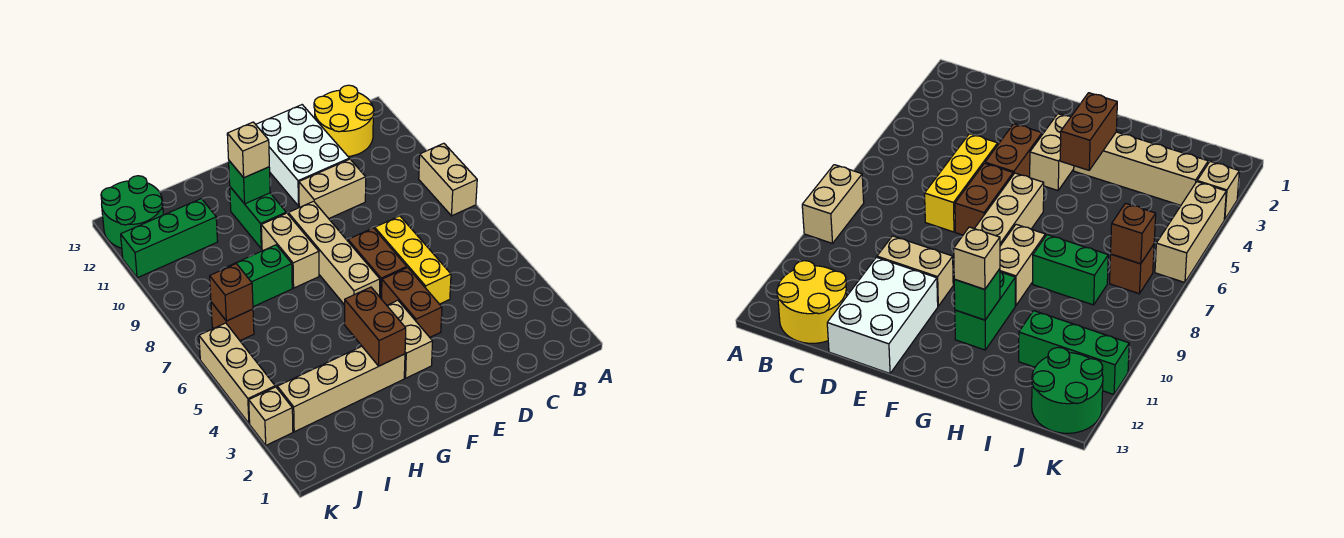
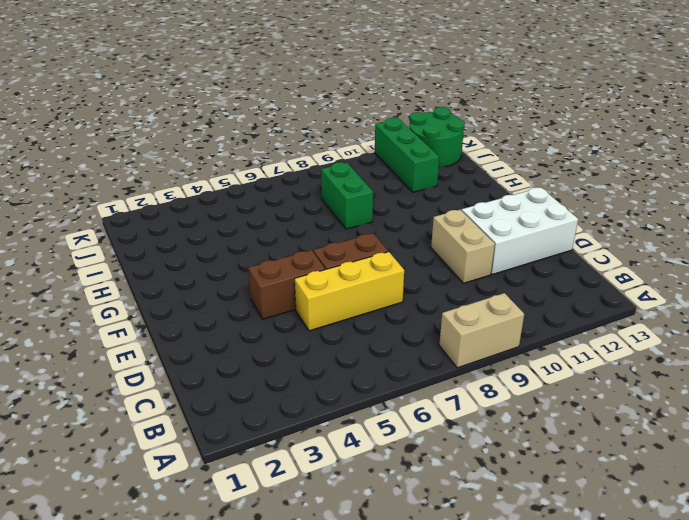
none -> yellow round brick B12:C13 level 1
none -> tan brick F3:F4 level 1
none -> tan brick F6:F9 level 1

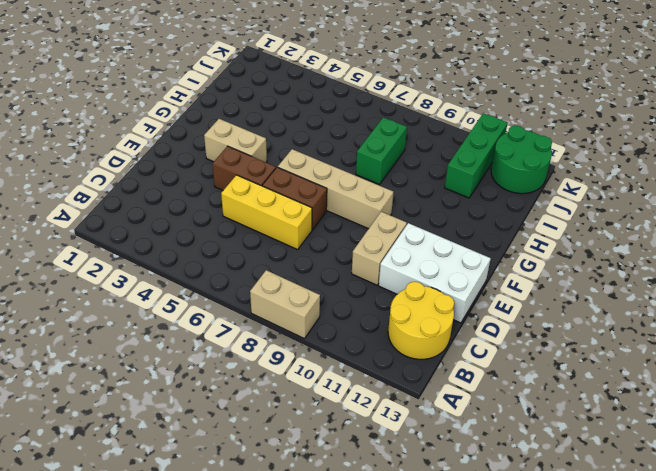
none -> tan brick G3:J3 level 1
none -> tan brick G8:G9 level 1
none -> green brick G10:G11 level 1

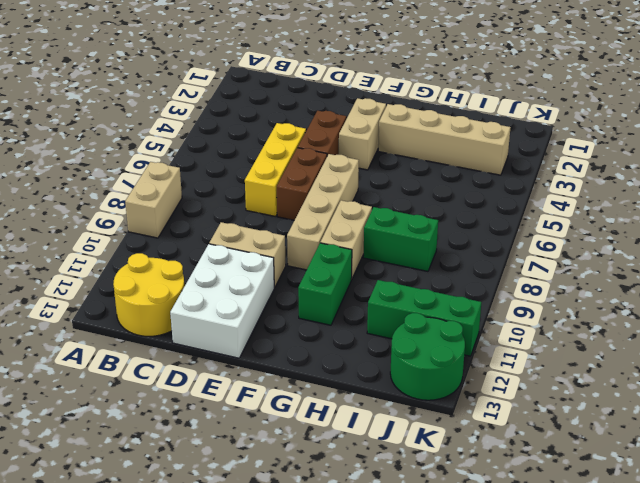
none -> brown brick J7 level 1
none -> tan brick K3 level 1
none -> tan brick K4:K6 level 1

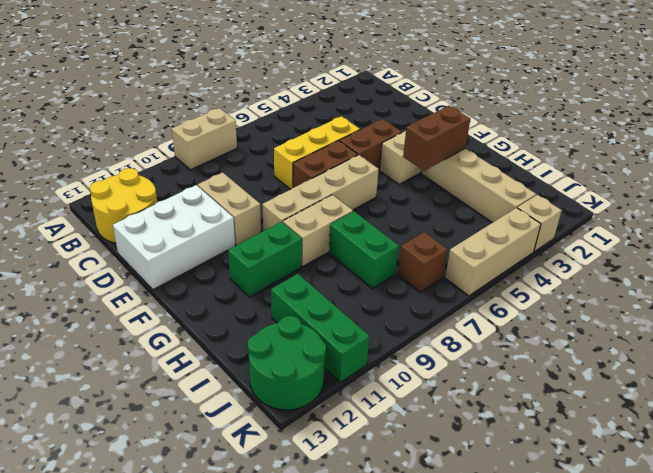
none -> green brick G11 level 2
none -> brown brick J7 level 2
none -> tan brick G11 level 3

